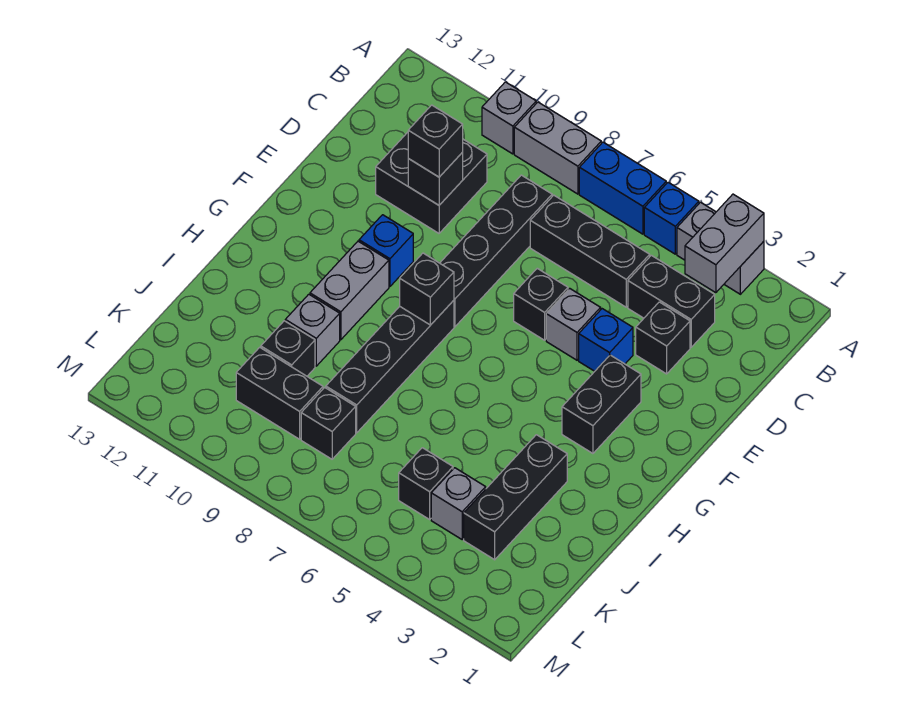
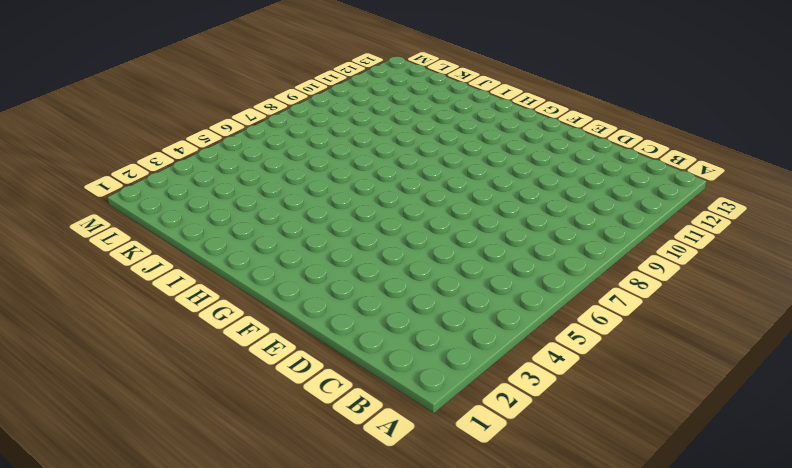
none -> grey brick A3:A4 level 1
none -> blue brick A5 level 1
none -> blue brick A6:A7 level 1

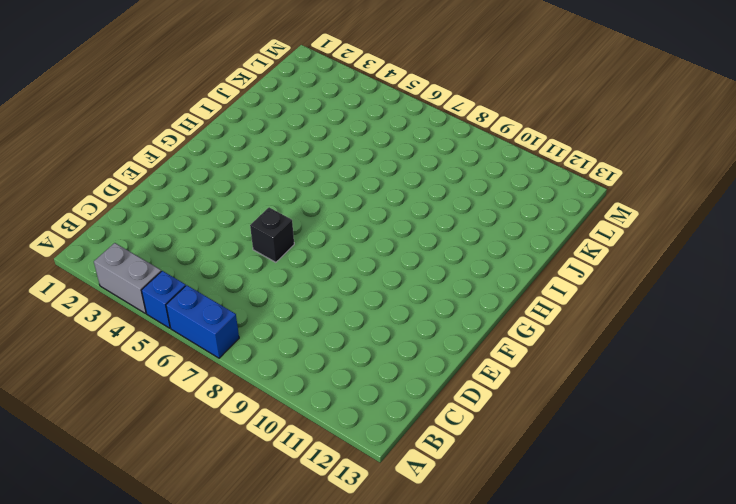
none -> grey brick A8:A9 level 1
none -> grey brick A10 level 1
none -> black brick C3:C4 level 1

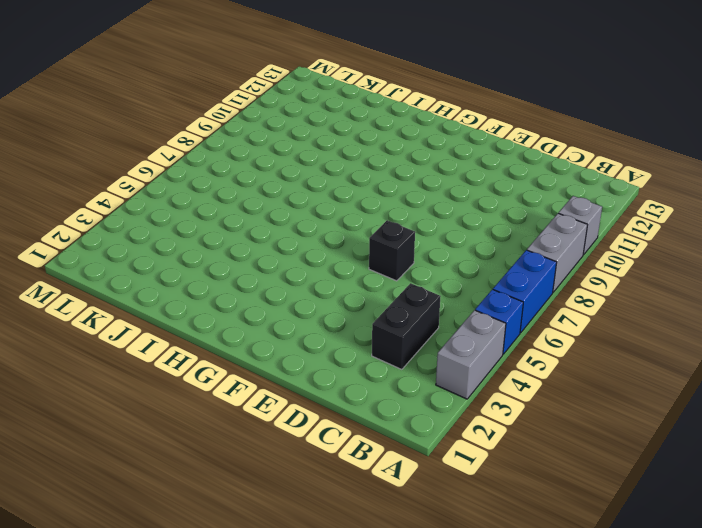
none -> black brick C5:C7 level 1
none -> black brick C8:F8 level 1
none -> black brick C10:D11 level 1

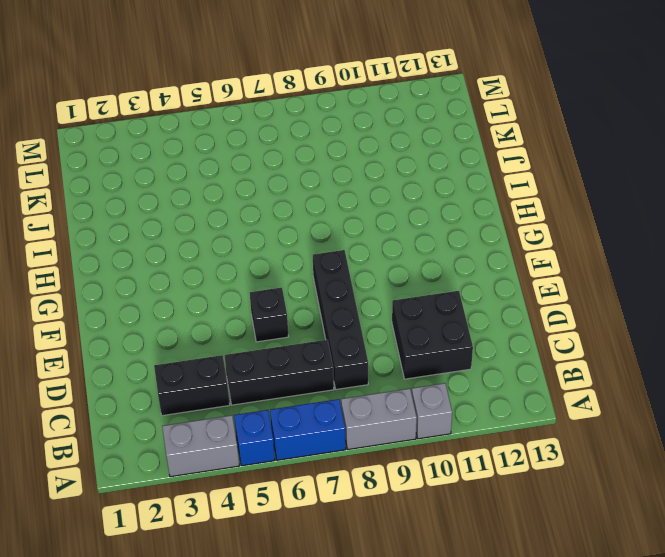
none -> black brick D3 level 1
none -> blue brick E4 level 1
none -> grey brick E5 level 1

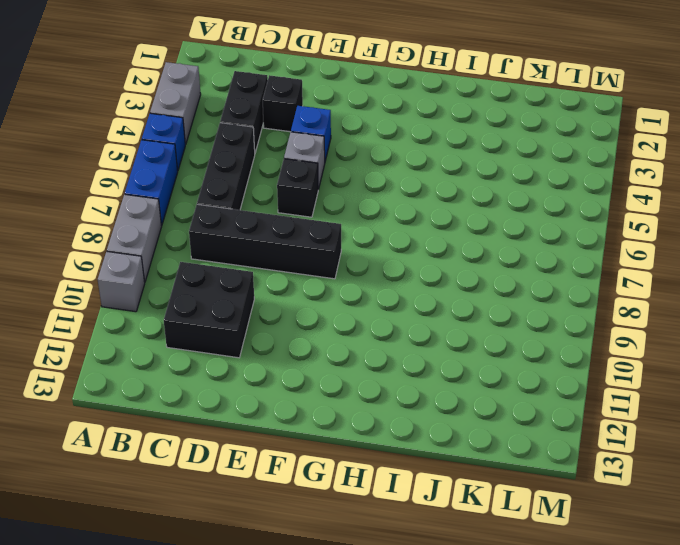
none -> black brick F3:G3 level 1
none -> blue brick F10 level 1
none -> black brick G8:J8 level 1

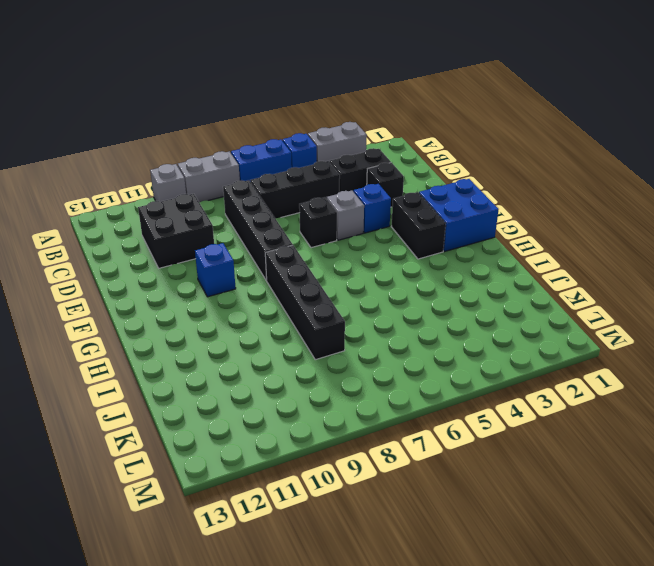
blue brick F1:G2 level 1 -> none
none -> grey brick G10:H10 level 1
none -> black brick I3:K3 level 1
none -> grey brick I10 level 1

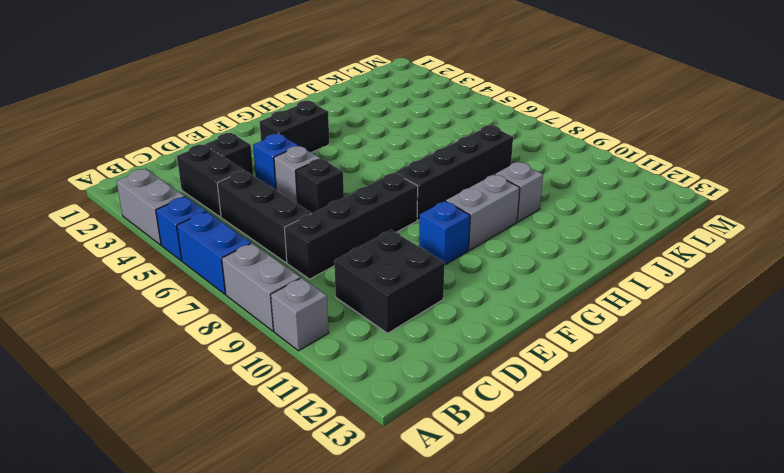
none -> black brick I3:K3 level 1
none -> black brick J10 level 1
none -> grey brick K4 level 1

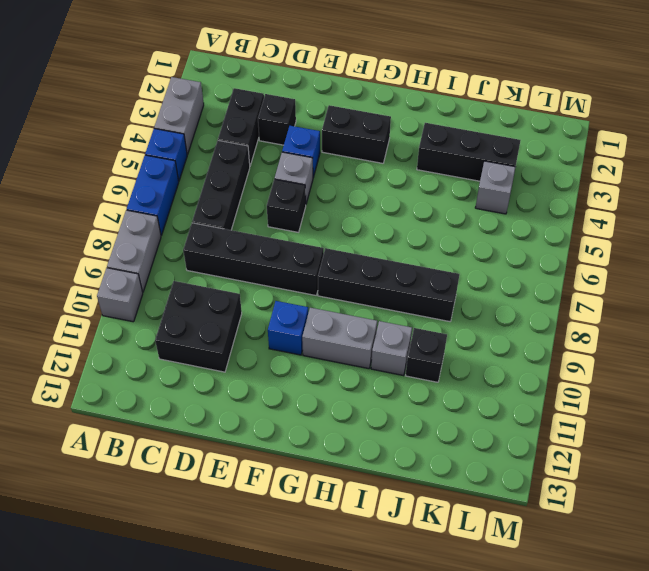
none -> black brick K5 level 1
none -> black brick K8 level 1
none -> black brick K9:K10 level 1

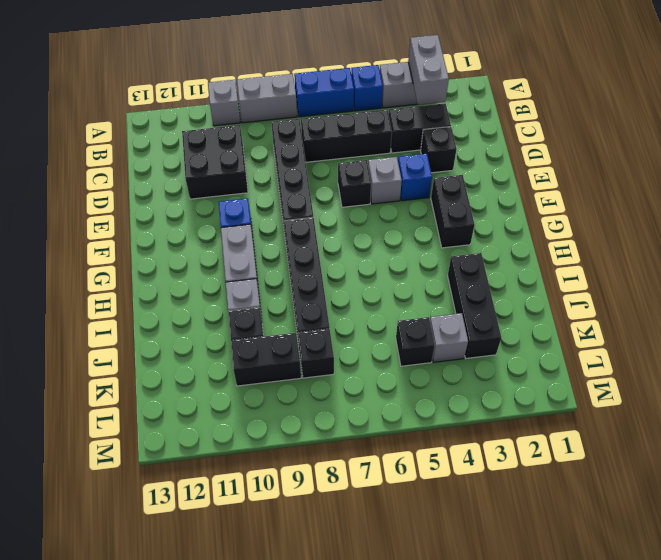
none -> black brick D10 level 2
none -> black brick G8 level 2
none -> black brick D10 level 3

